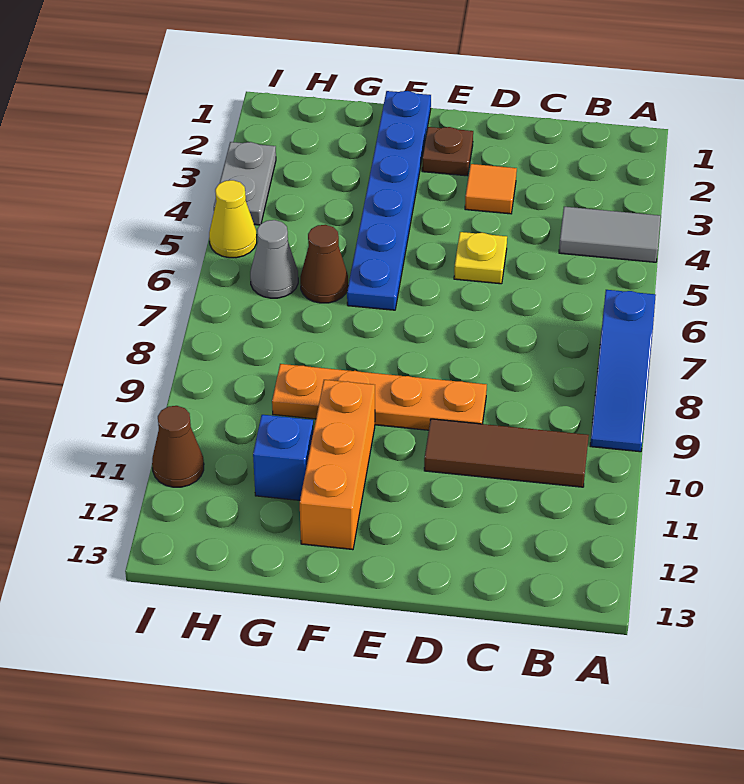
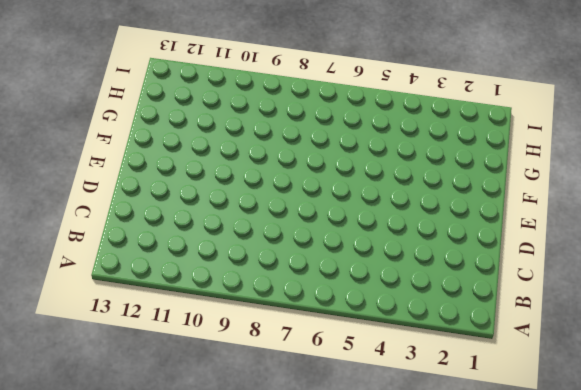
none -> grey tile A4:B4 level 1
none -> blue slope A7:A9 level 1 top 7
none -> brown tile B10:D10 level 1

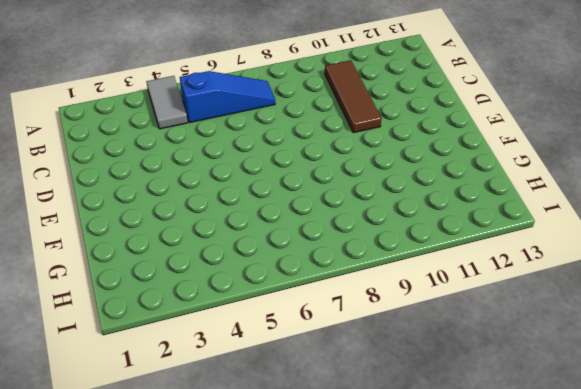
blue slope B5:B7 level 1 top 5 -> blue slope A7:A9 level 1 top 7
none -> orange tile D3 level 1
none -> yellow plate D5 level 1
none -> orange plate D9:G9 level 1

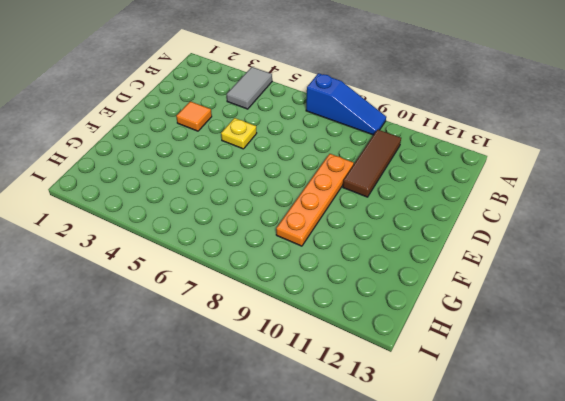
none -> brown plate E2 level 1
none -> blue plate F1:F6 level 1
none -> orange brick F10:F12 level 1

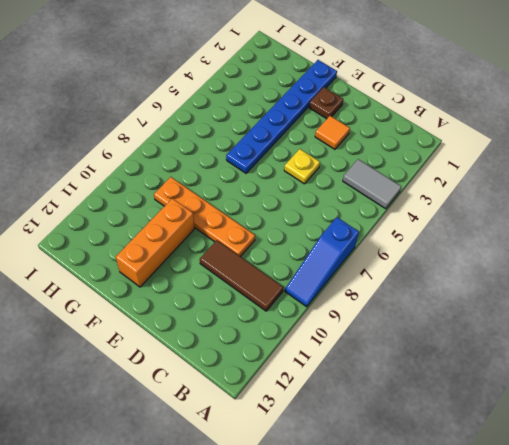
none -> brown cone G6 level 1
none -> blue brick G11 level 1
none -> grey cone H6 level 1

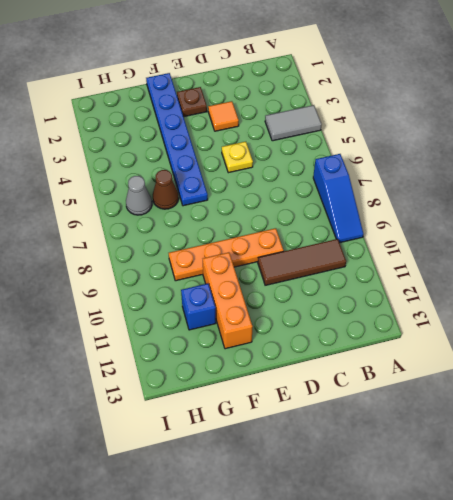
none -> grey plate I3:I4 level 1
none -> yellow cone I5 level 1
none -> brown cone I11 level 1

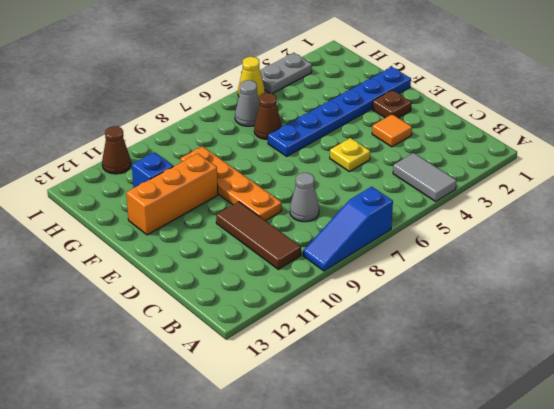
grey cone C8 level 1 -> none

